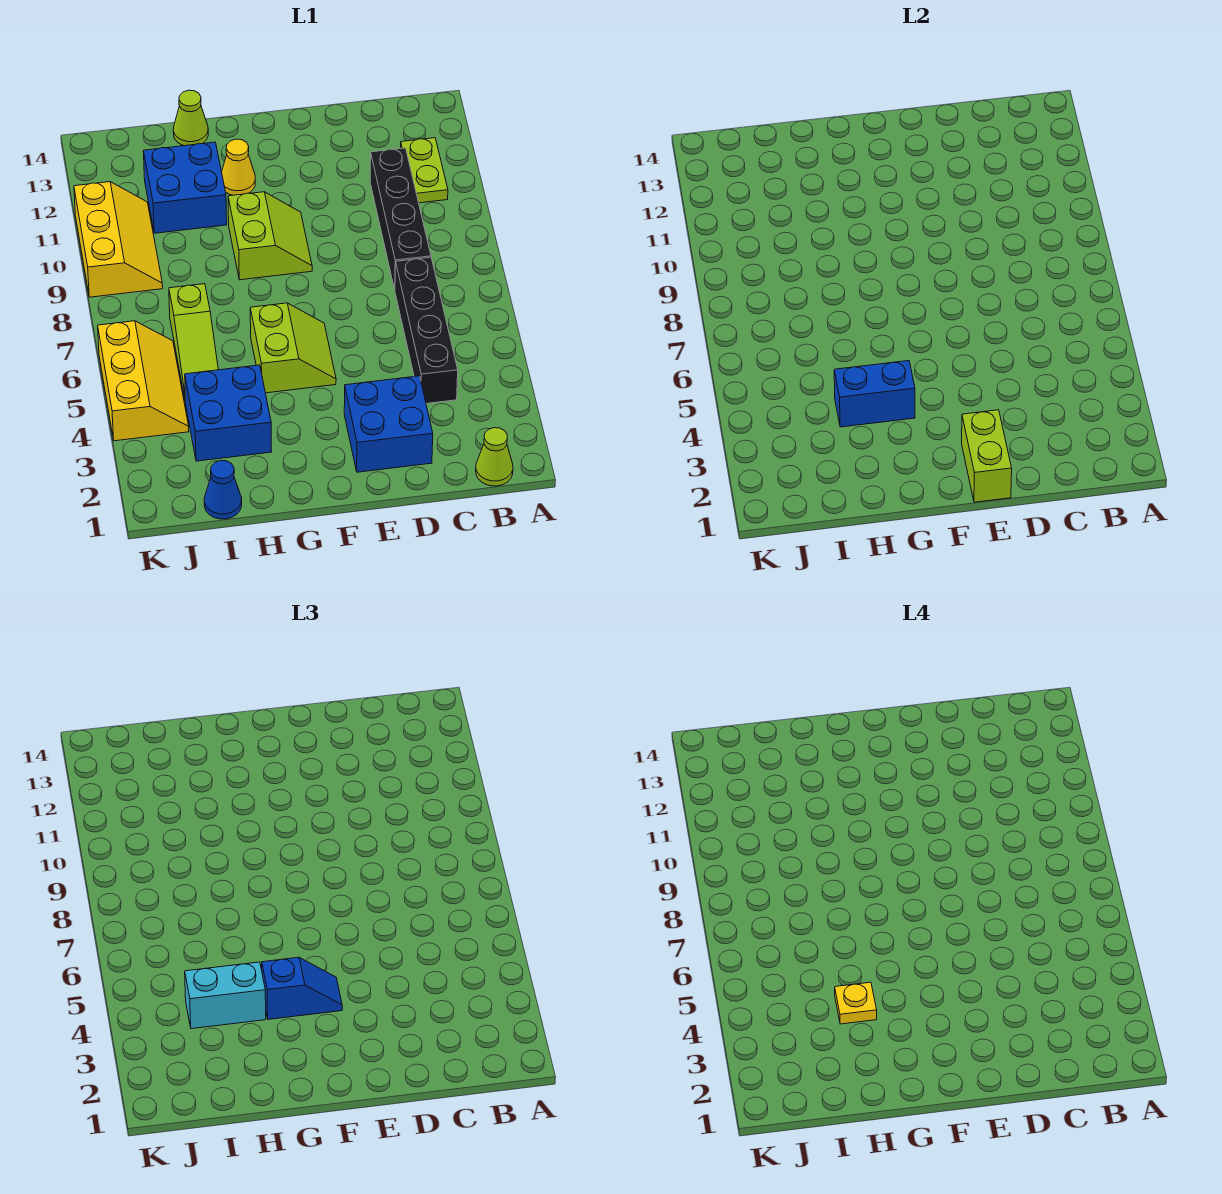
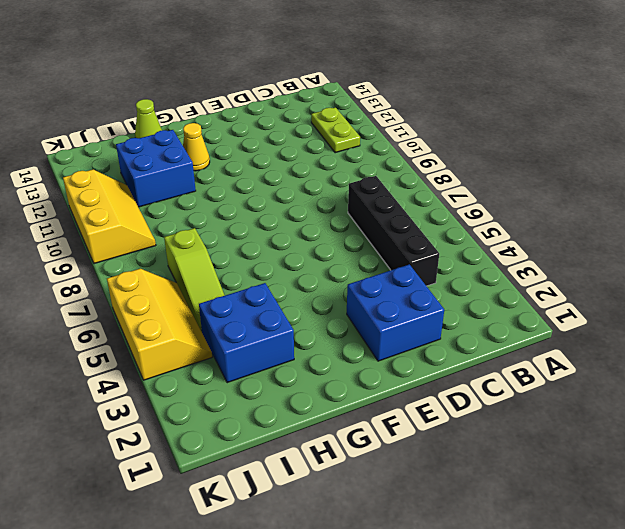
none -> lime cone B1 level 1
none -> black brick C8:C11 level 1
none -> lime slope F5:G6 level 1 top G

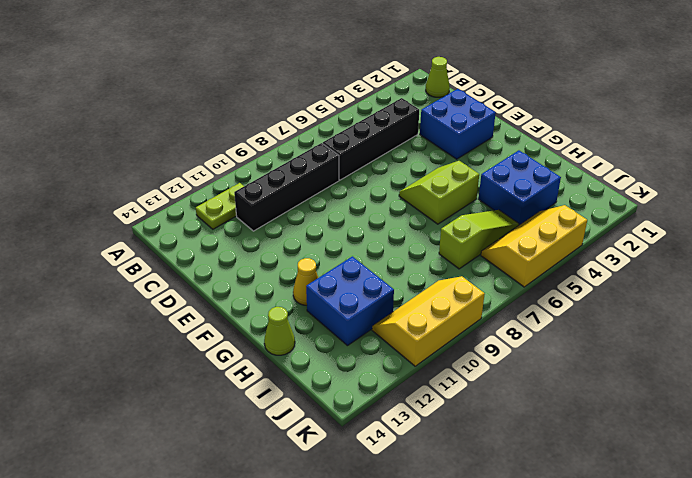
none -> lime slope F9:G10 level 1 top G
none -> blue cone I1 level 1
none -> lime brick E1:E2 level 2

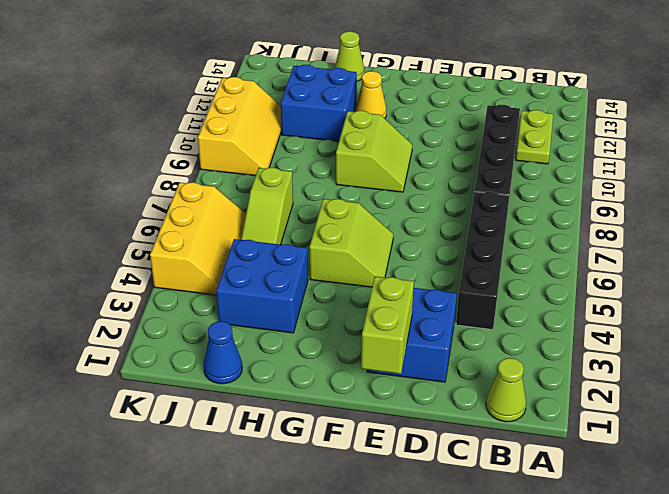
none -> blue brick G4:H4 level 2
none -> blue slope F4:G4 level 3 top G
none -> cyan brick H4:I4 level 3

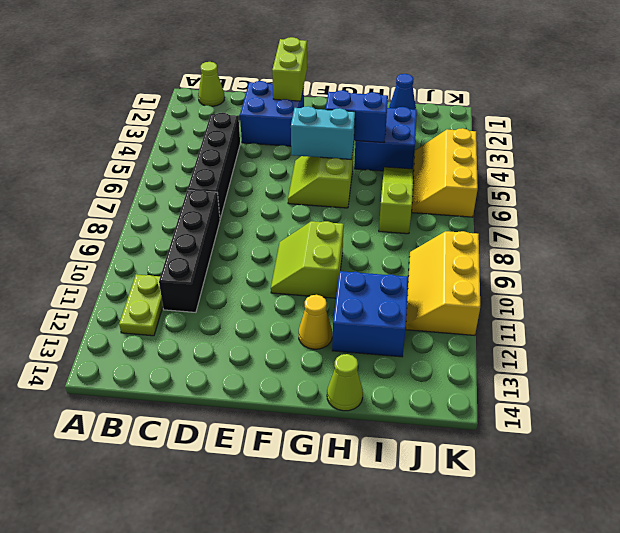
cyan brick F5:G5 level 2 -> cyan brick H4:I4 level 3
none -> blue slope F4:G4 level 3 top G
none -> yellow plate H4 level 4

